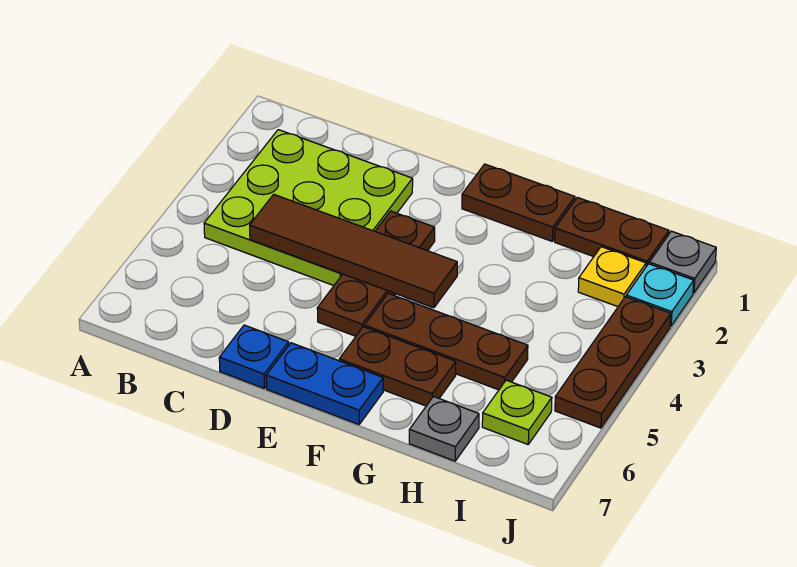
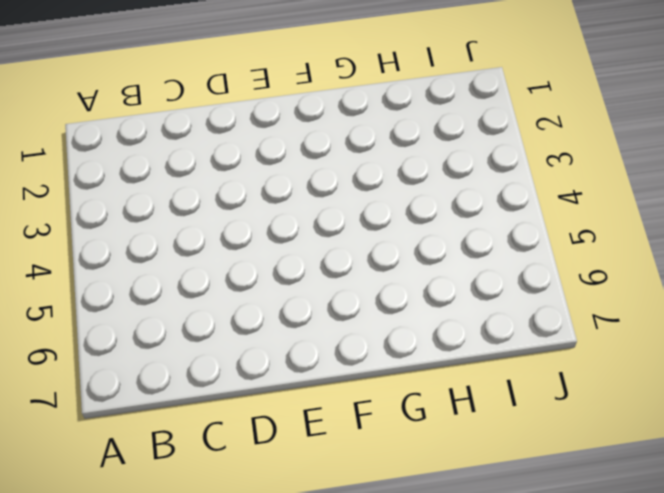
none -> lime plate B2:D4 level 1
none -> blue plate D7 level 1
none -> brown plate E3:E5 level 1

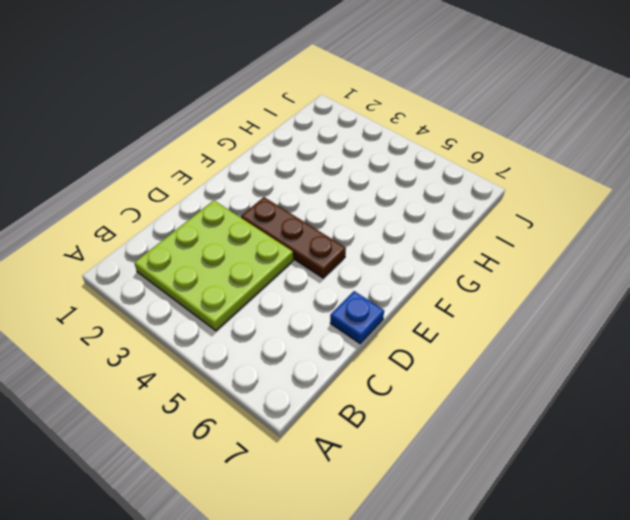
none -> blue plate E7:F7 level 1
none -> brown plate F1:G1 level 1
none -> brown plate F5:H5 level 1

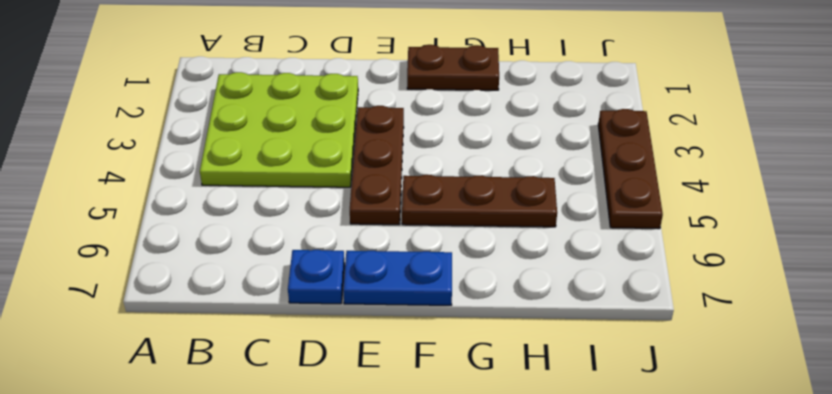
none -> brown plate F6:G6 level 1
none -> brown plate H1:I1 level 1
none -> grey plate H7 level 1

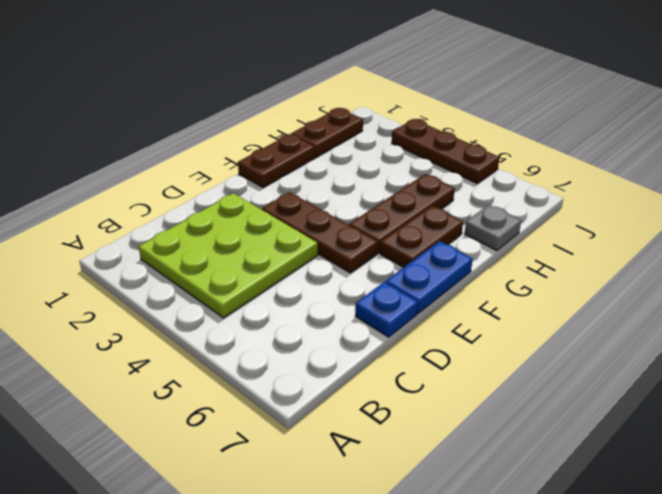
none -> yellow plate I2 level 1
none -> lime plate I6 level 1
none -> grey plate J1 level 1

